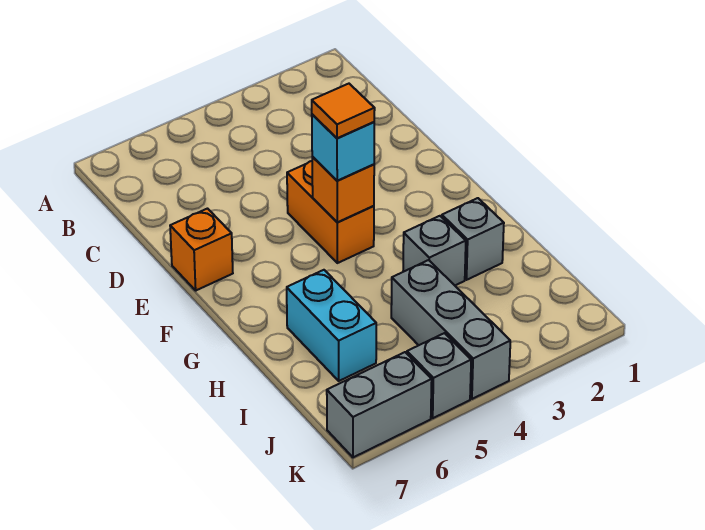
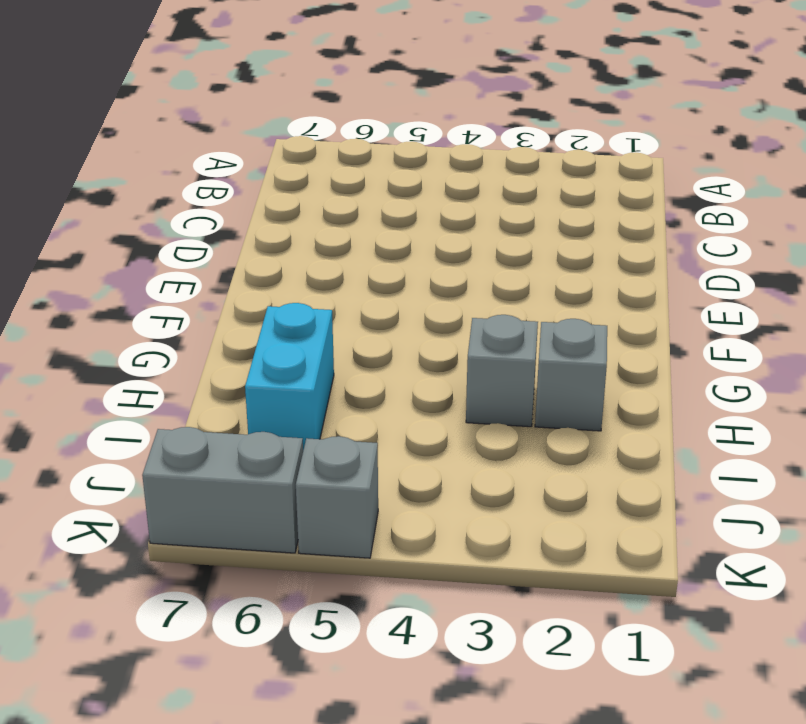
none -> orange brick E4:F4 level 1
none -> orange brick E7 level 1

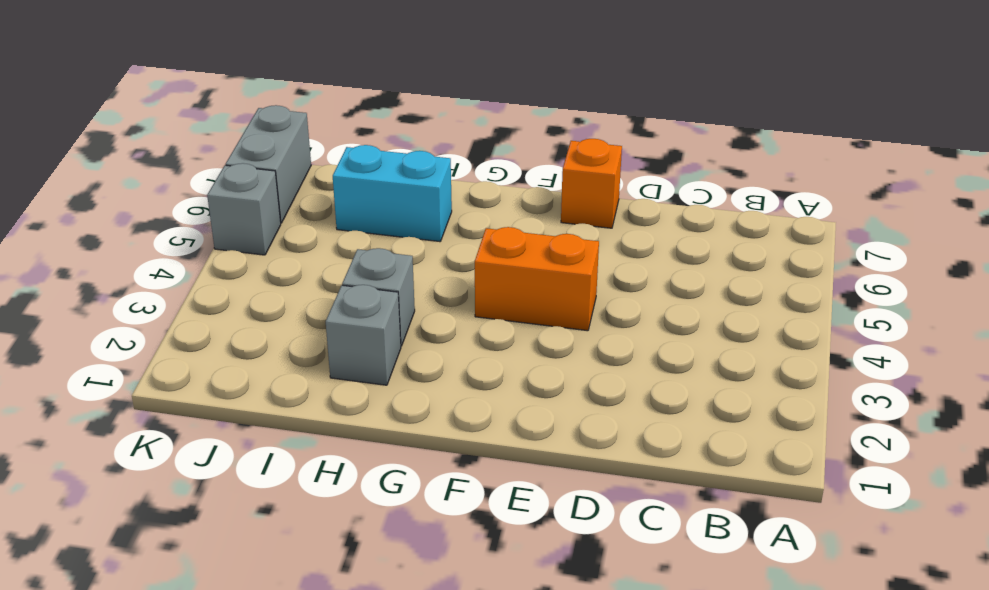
none -> grey brick I4:K4 level 1
none -> orange brick F4 level 2

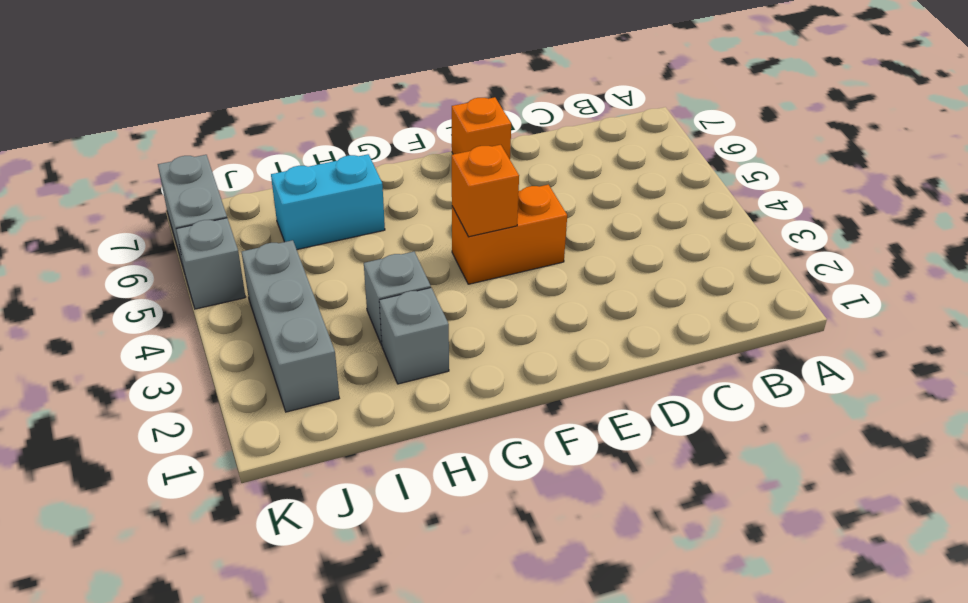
grey brick J2:J4 level 1 -> grey brick I4:K4 level 1
none -> cyan brick F4 level 3
none -> orange tile F4 level 4

